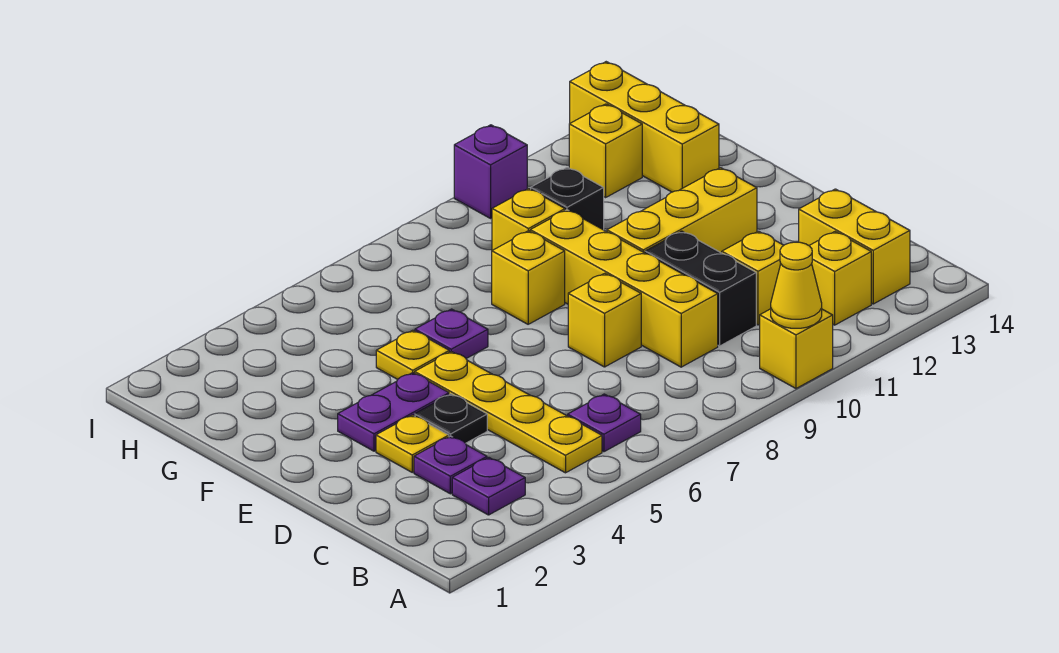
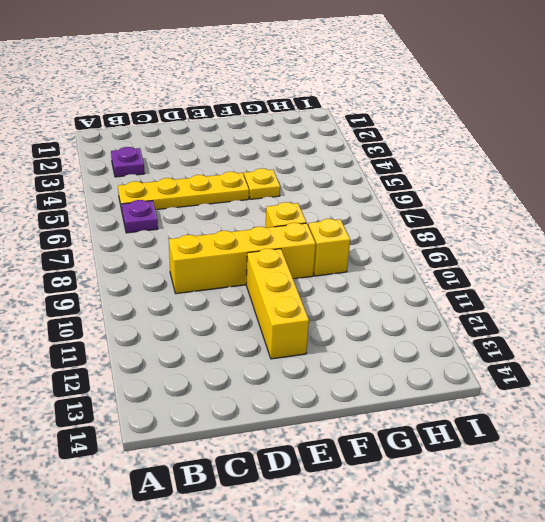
none -> yellow brick A10 level 1
none -> yellow brick B12 level 1
none -> yellow brick B13:C13 level 1

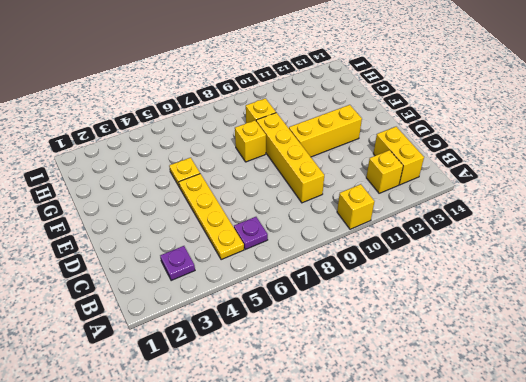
none -> purple plate C3 level 1
none -> black brick C10:D10 level 1
none -> yellow brick C11 level 1

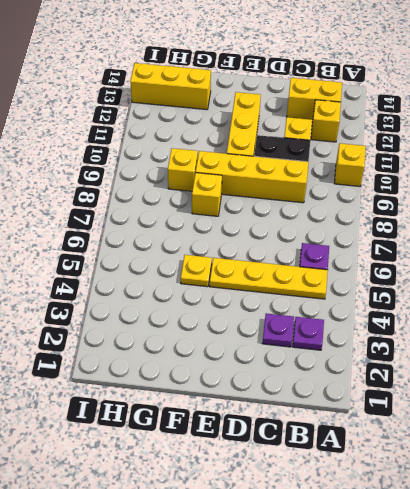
none -> yellow plate D3 level 1
none -> black plate D4 level 1
none -> yellow brick D8 level 1

